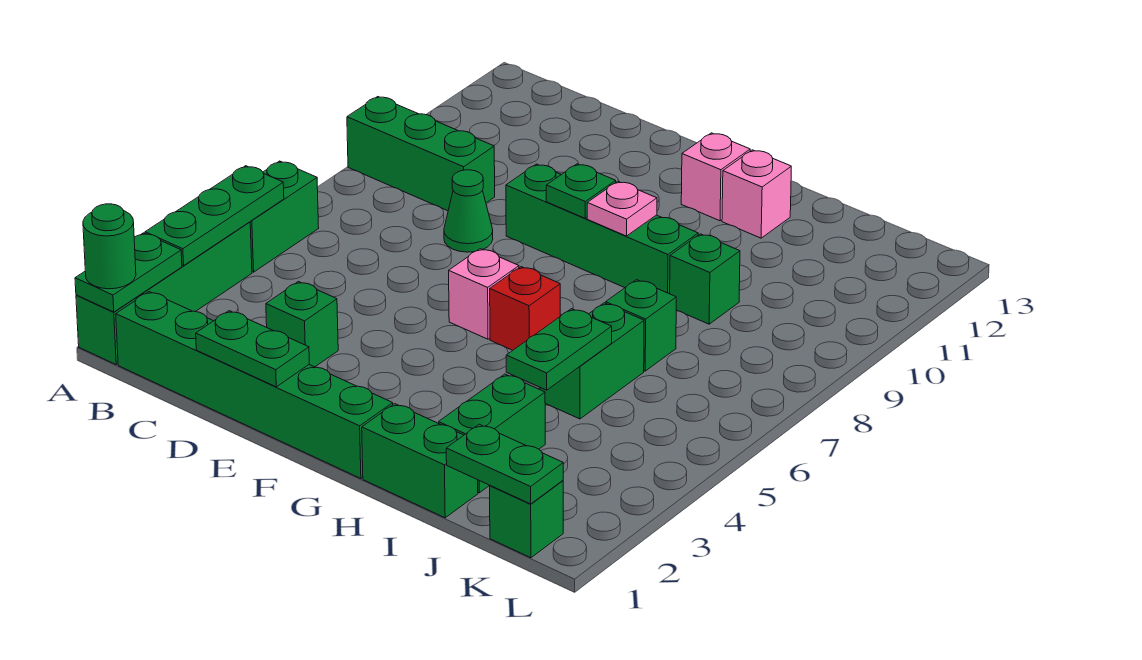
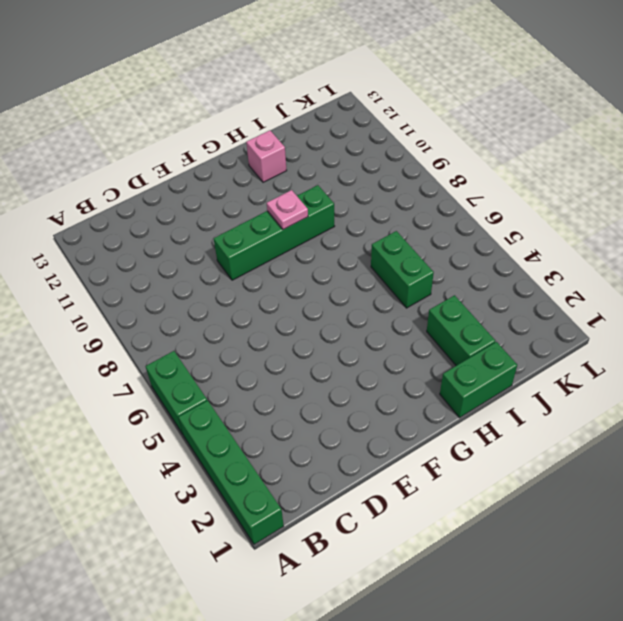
none -> green brick A9:C9 level 1
none -> green brick B1:G1 level 1
none -> green brick D3 level 1

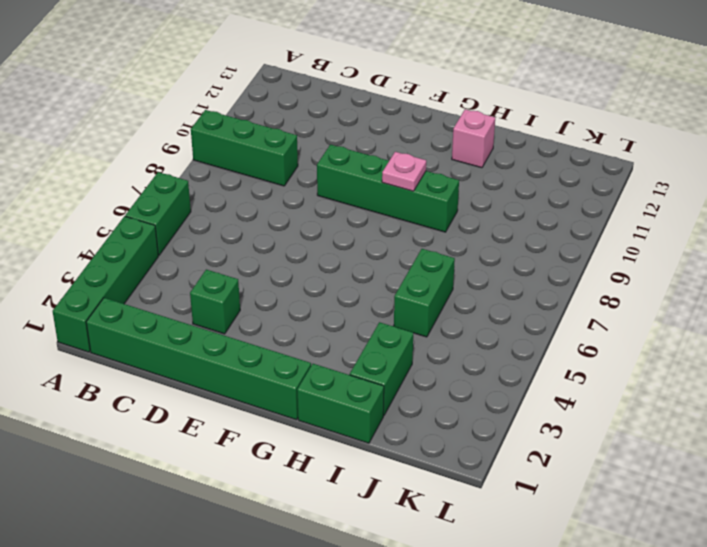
none -> green cone D8 level 1
none -> pink brick F6 level 1
none -> red brick G6 level 1

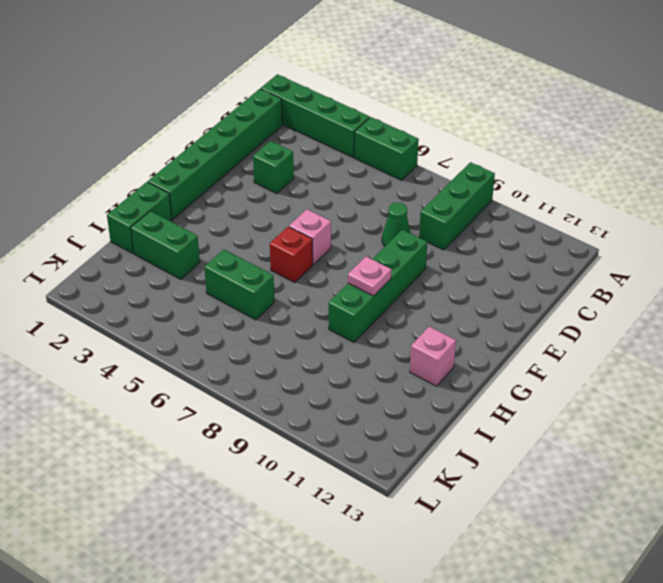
none -> pink brick G12 level 1
none -> green brick I7 level 1
none -> green brick I9 level 1

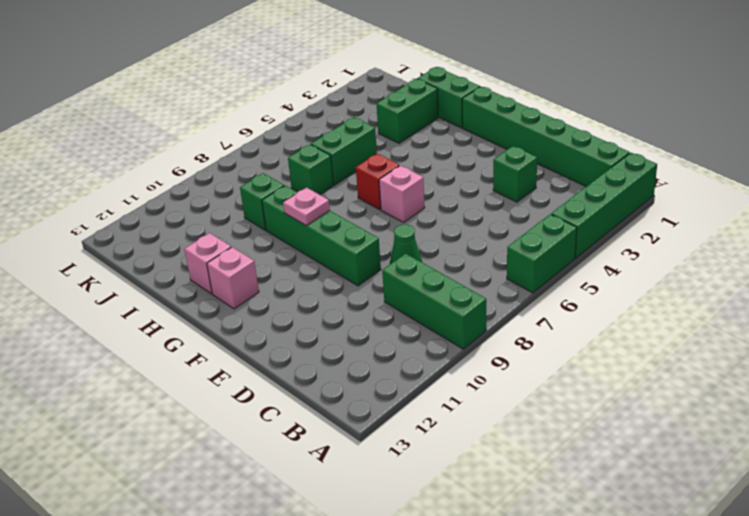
none -> green brick K1 level 1
none -> green plate A1:A2 level 2
none -> green plate A3:A5 level 2

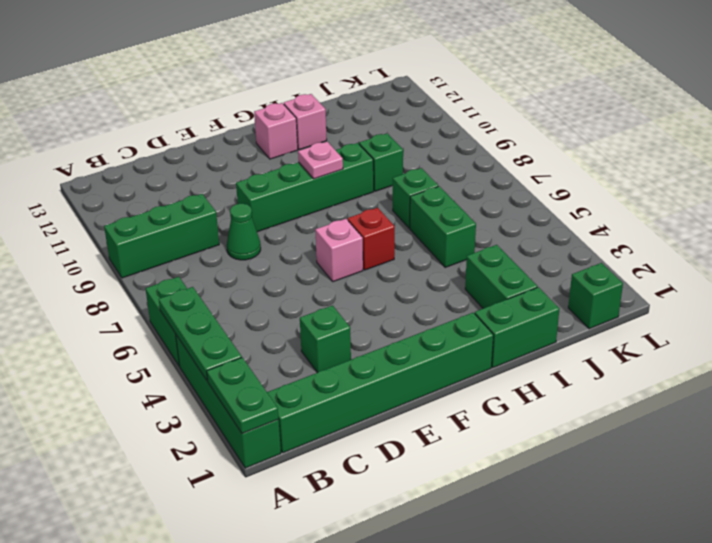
none -> green plate D1:E1 level 2
none -> green plate F9 level 2
none -> green plate I4:I5 level 2

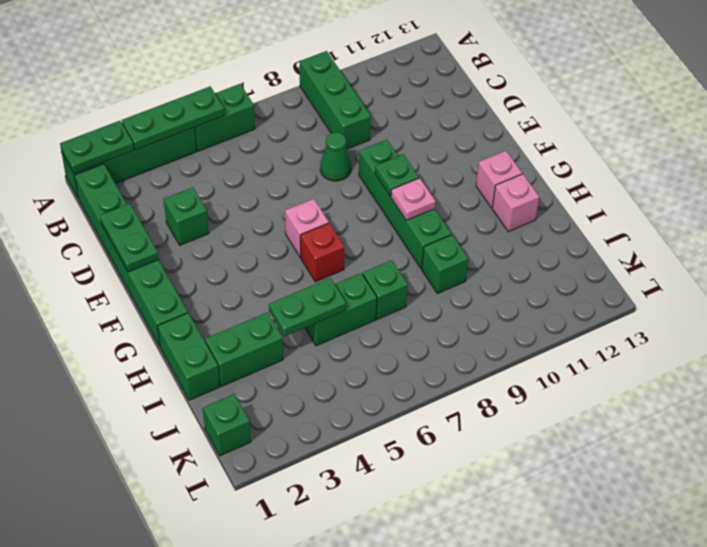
none -> green plate J1:K1 level 2
none -> green round brick A1 level 3

